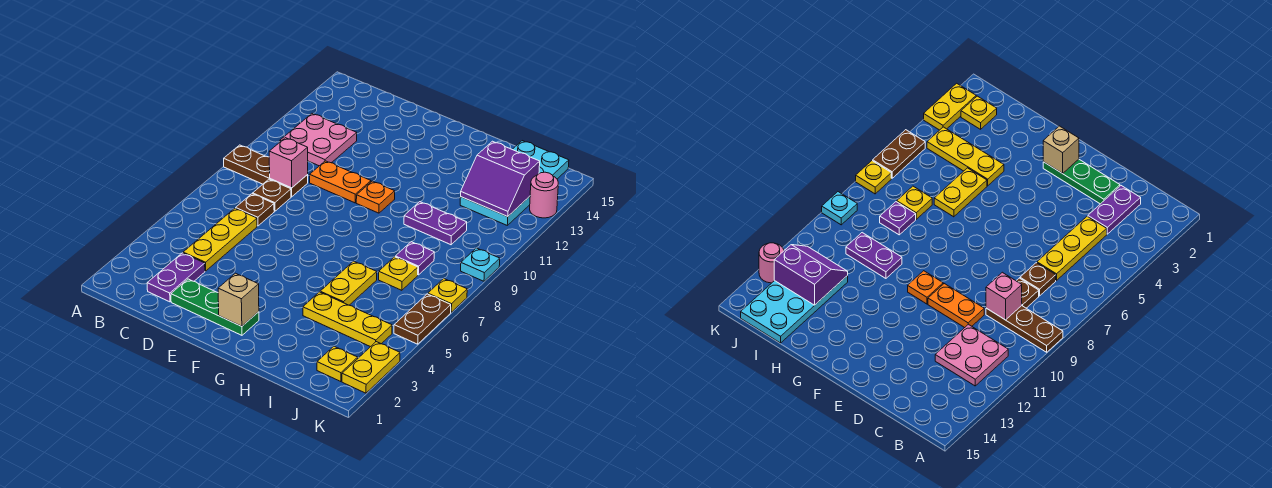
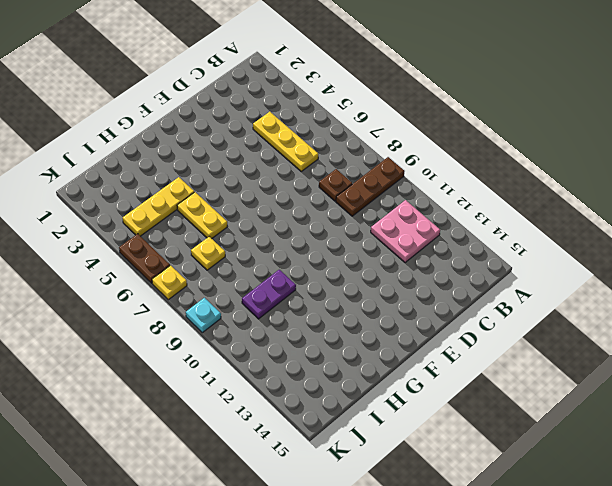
none -> purple plate C2:C3 level 1
none -> brown plate C7 level 1
none -> green plate D2:F2 level 1

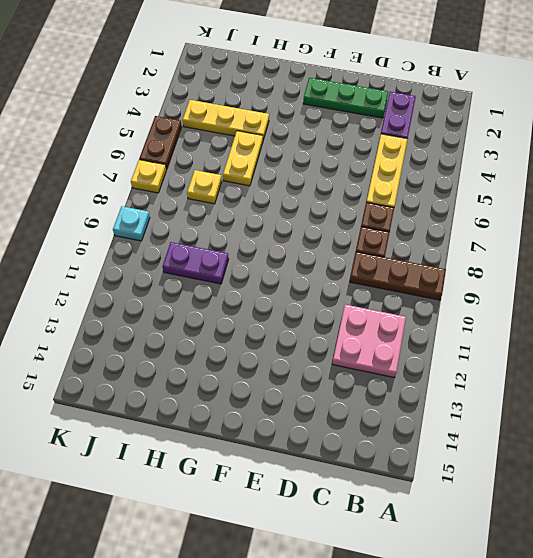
none -> orange plate D10:E10 level 1
none -> orange plate F10 level 1
none -> purple plate I8 level 1

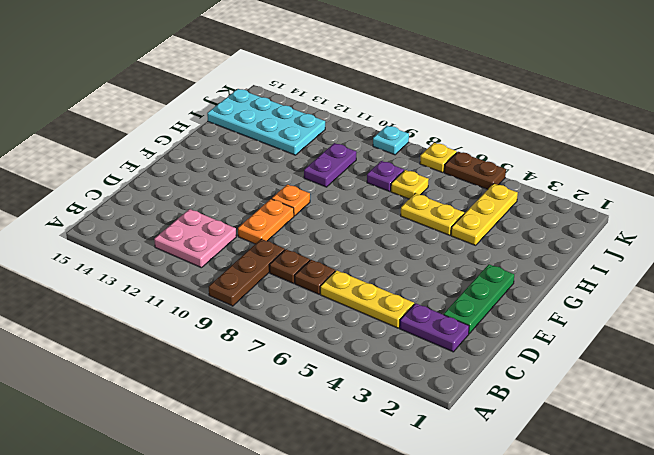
none -> yellow plate J2 level 1
none -> yellow plate K2:K3 level 1
none -> pink round brick K13 level 1

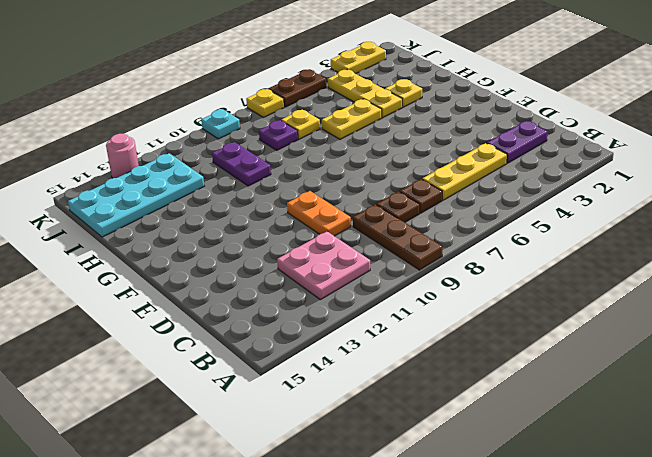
yellow plate H3 level 1 -> yellow plate J2 level 1
none -> green plate D2:F2 level 1
none -> orange plate F10 level 1
none -> pink brick C9 level 2

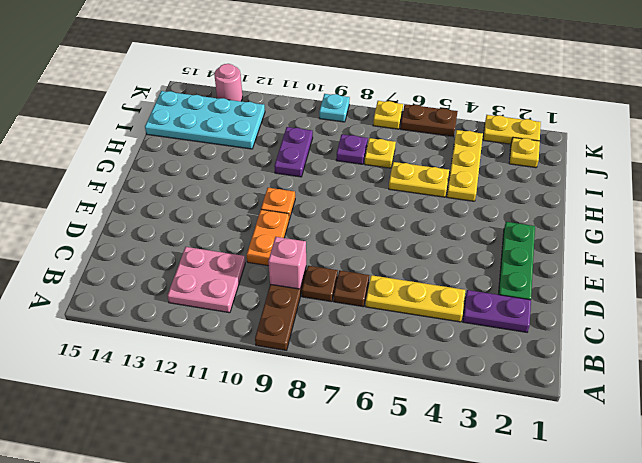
none -> tan brick F2 level 2
none -> purple slope I12:J13 level 2 top 13

